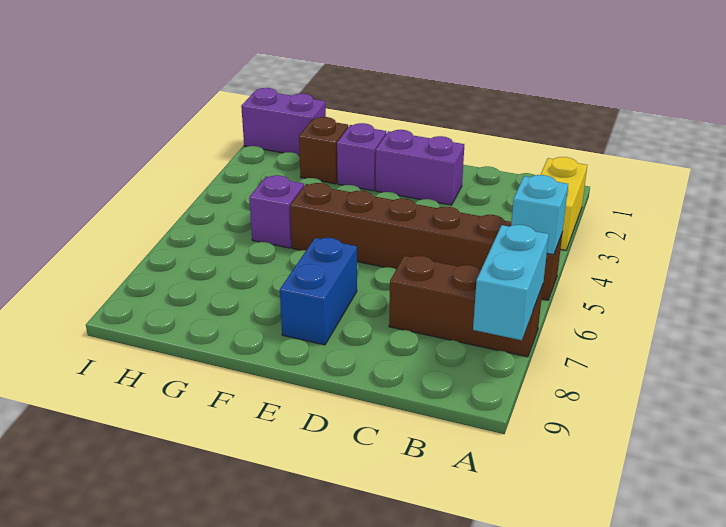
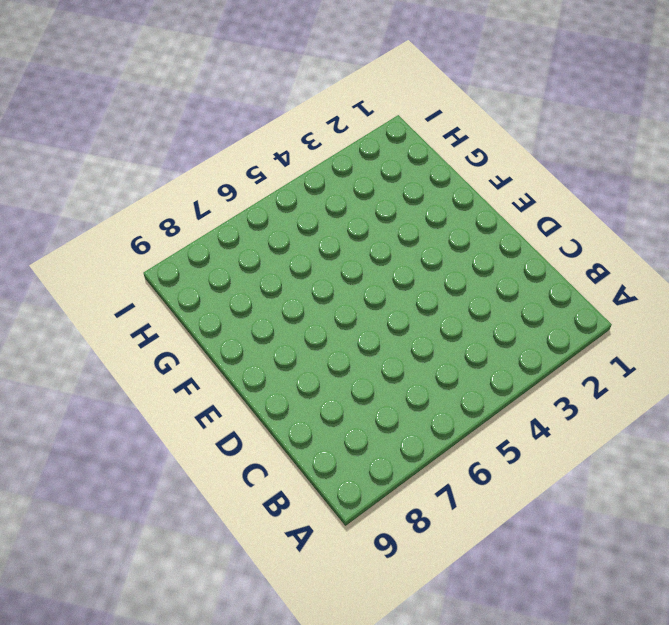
none -> yellow brick A2:A3 level 1
none -> brown brick A5:F5 level 1

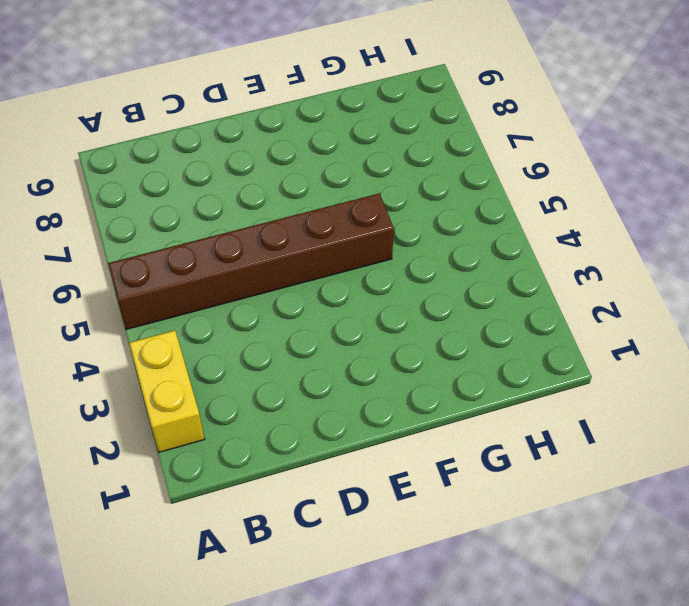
none -> brown brick A7:C7 level 1
none -> purple brick D2:E2 level 1

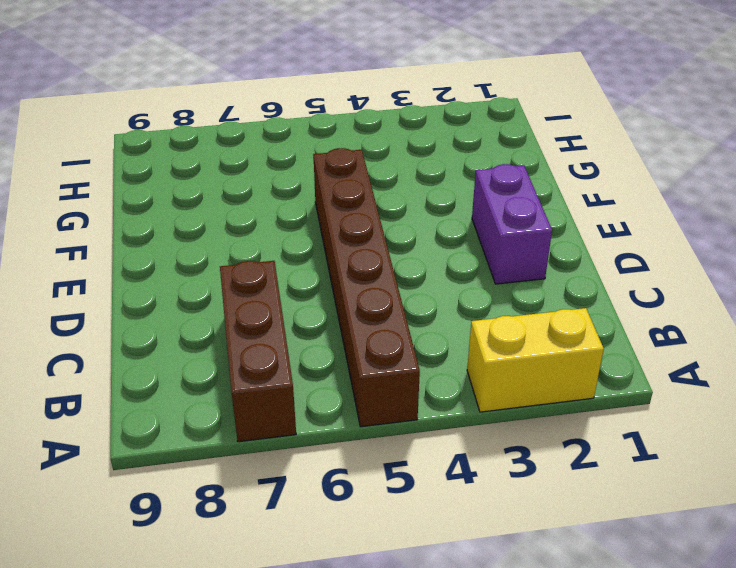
none -> blue brick E7:E8 level 1
none -> purple brick F2 level 1

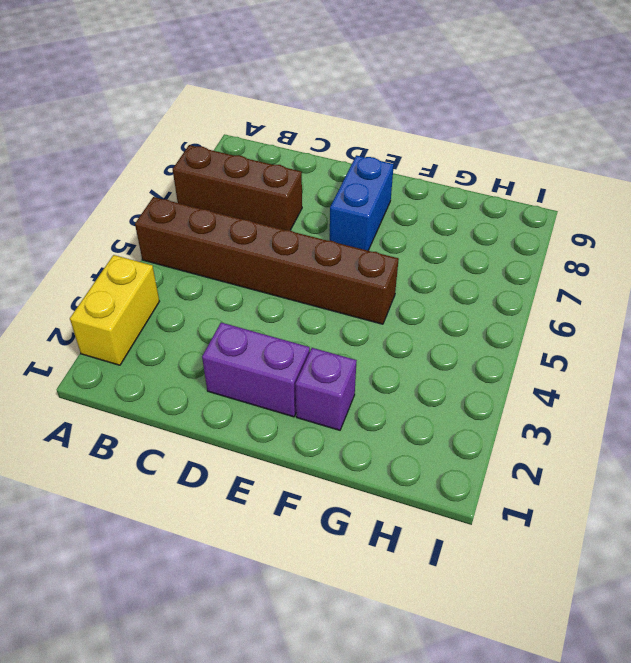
none -> brown brick G2 level 1
none -> purple brick G5 level 1

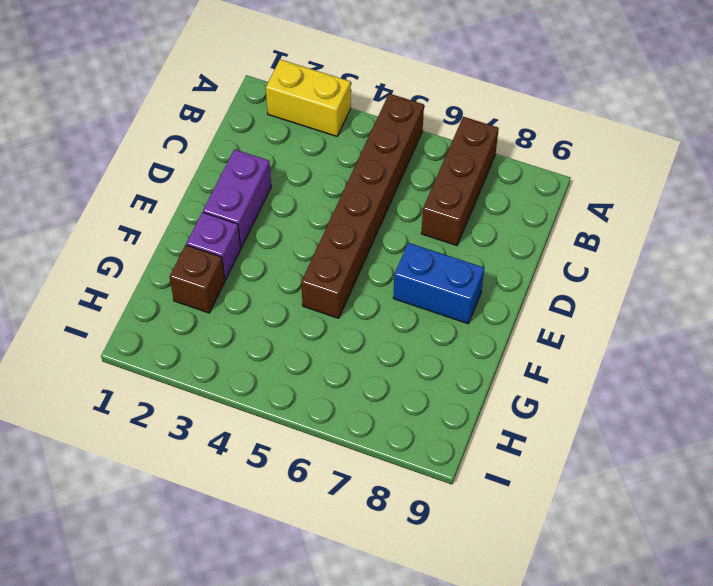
none -> purple brick G5 level 1
none -> purple brick H1:I1 level 1

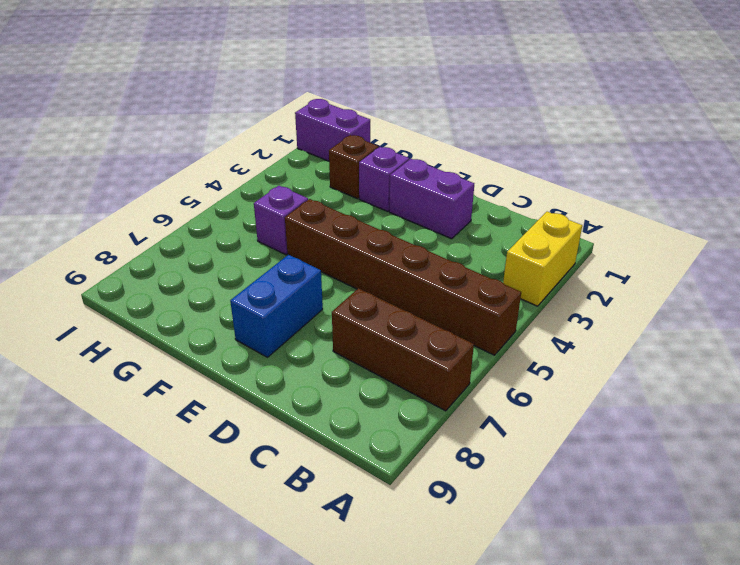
none -> cyan brick A5 level 2
none -> cyan brick A7:A8 level 2

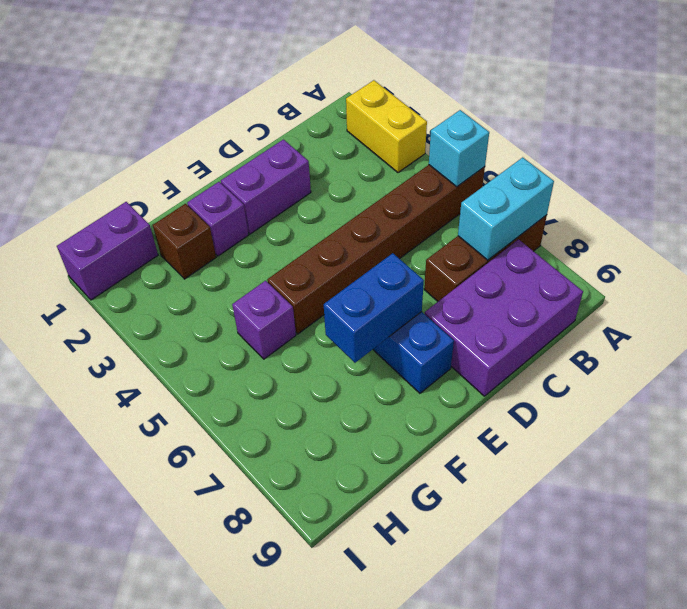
cyan brick A7:B7 level 2 -> cyan brick A7:A8 level 2
purple brick B8:D9 level 1 -> none
blue brick E7:F7 level 2 -> none

